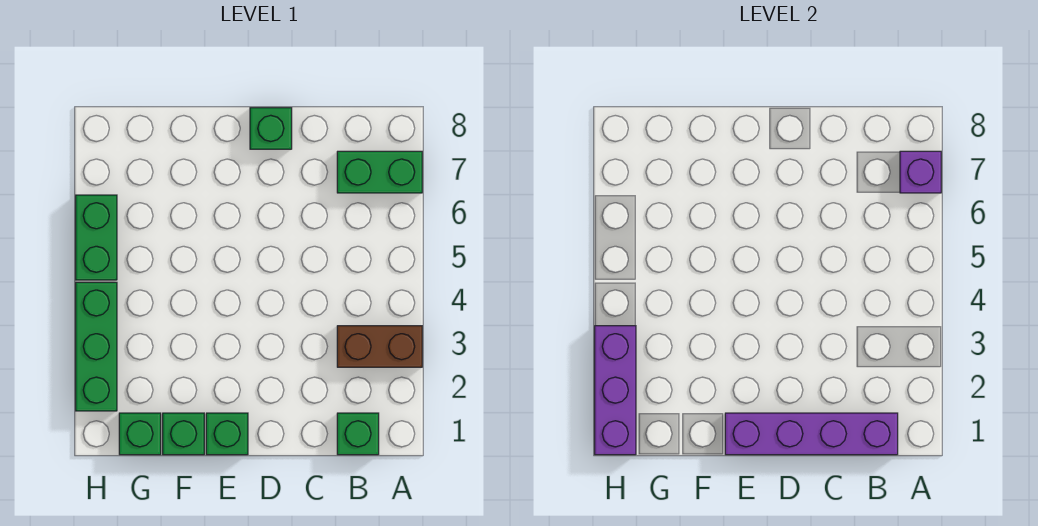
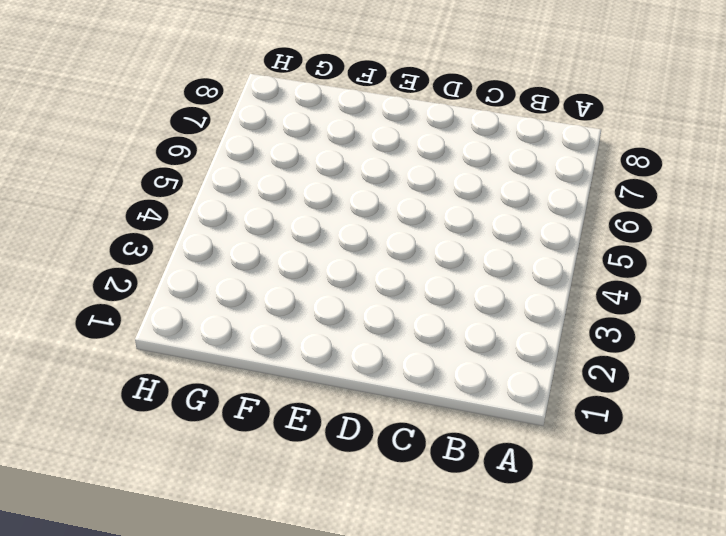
none -> brown brick A3:B3 level 1
none -> green brick A7:B7 level 1
none -> green brick B1 level 1

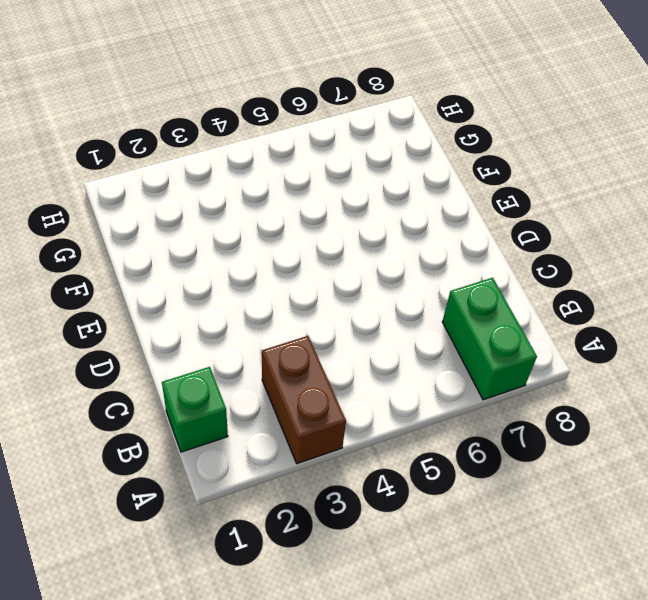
none -> green brick D8 level 1
none -> green brick E1 level 1
none -> green brick F1 level 1

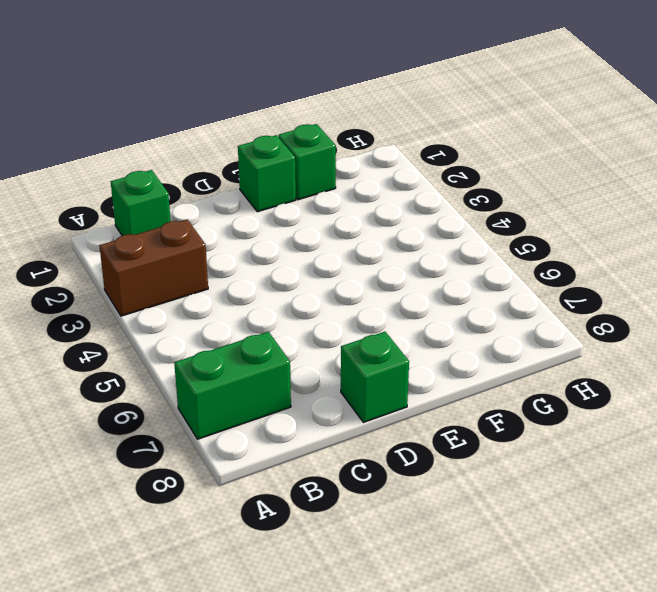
none -> green brick G1 level 1
none -> green brick H2:H4 level 1
none -> green brick H5:H6 level 1

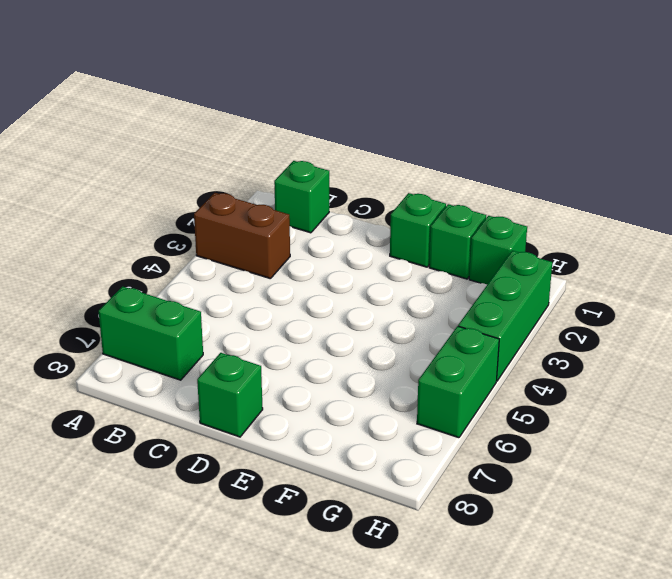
none -> purple brick A7 level 2
none -> purple brick B1:E1 level 2
none -> purple brick H1:H3 level 2

